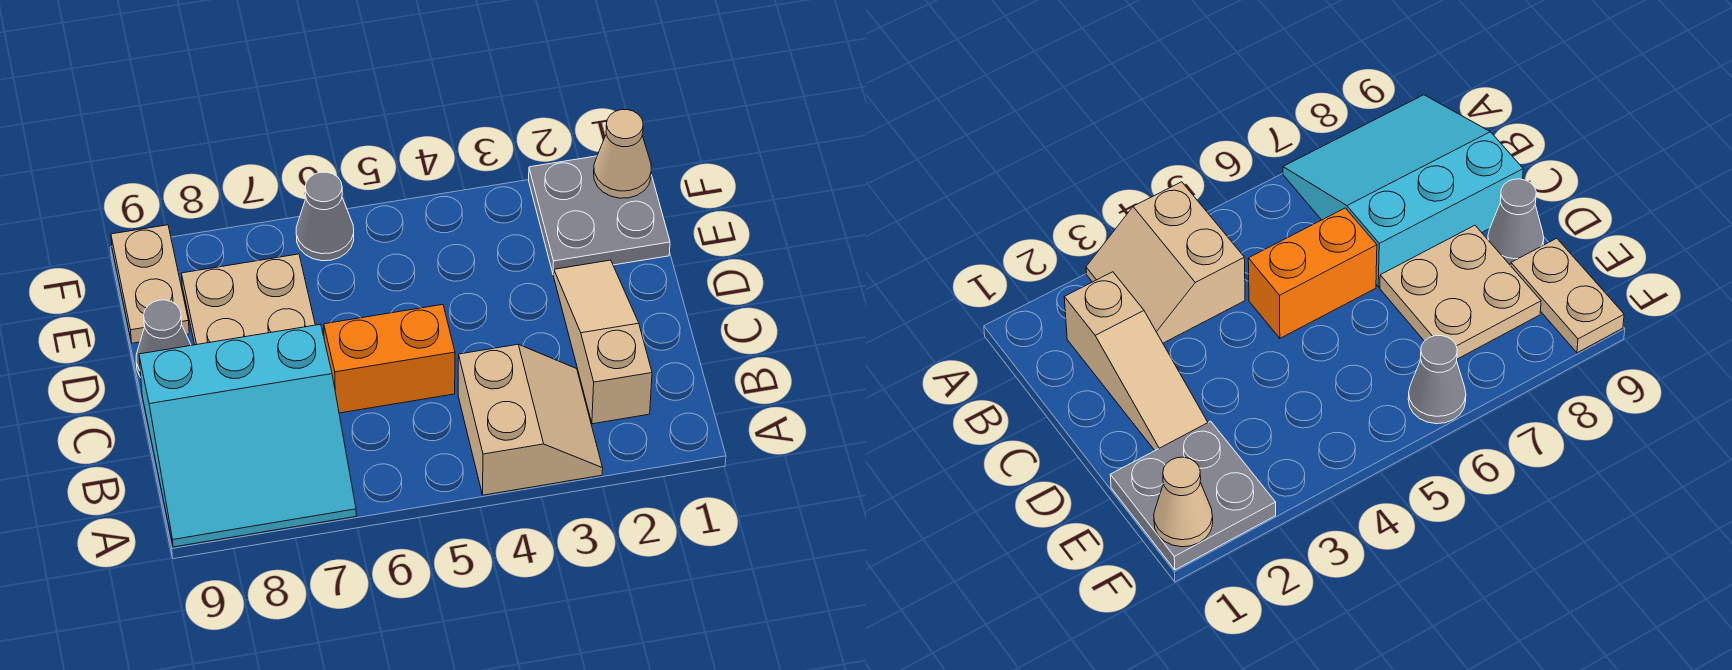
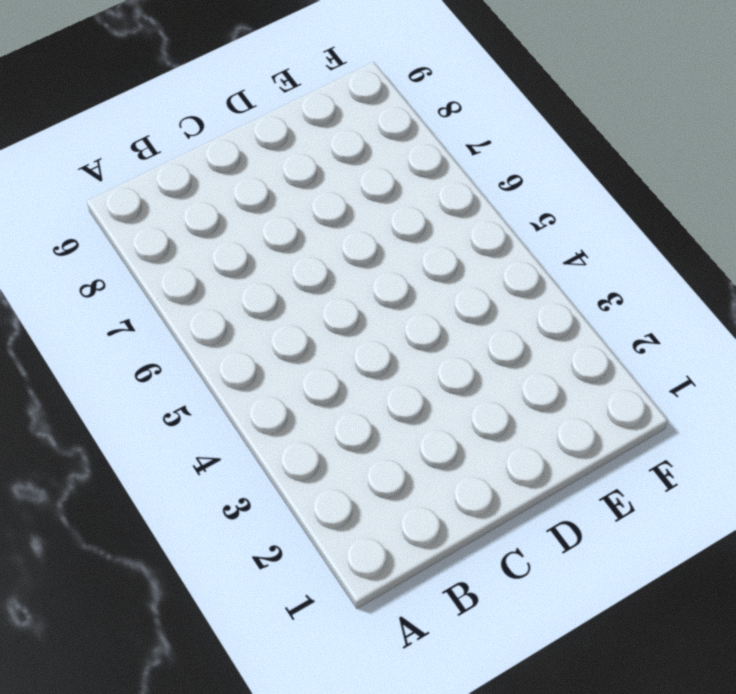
none -> tan slope A3:B4 level 1 top 4
none -> cyan slope A7:C9 level 1 top C

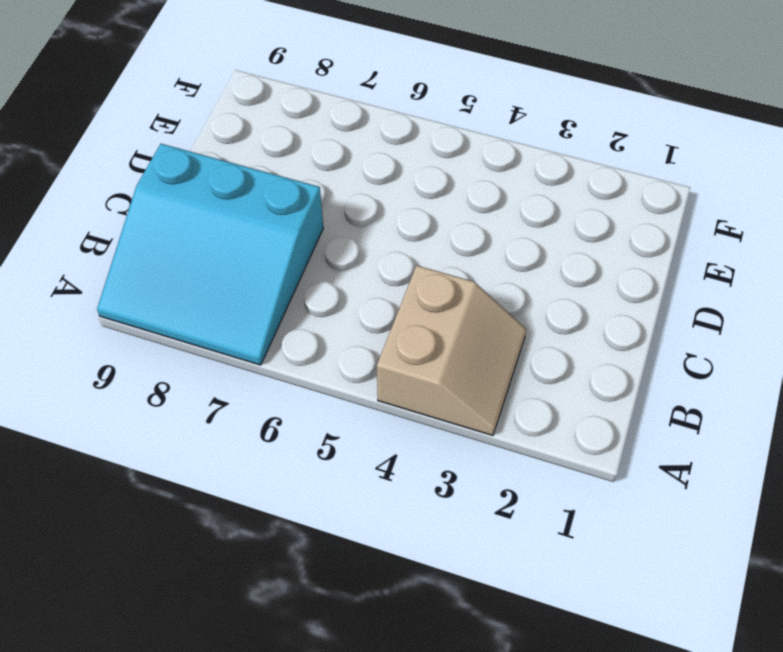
none -> tan slope B2:D2 level 1 top B
none -> orange brick C5:C6 level 1

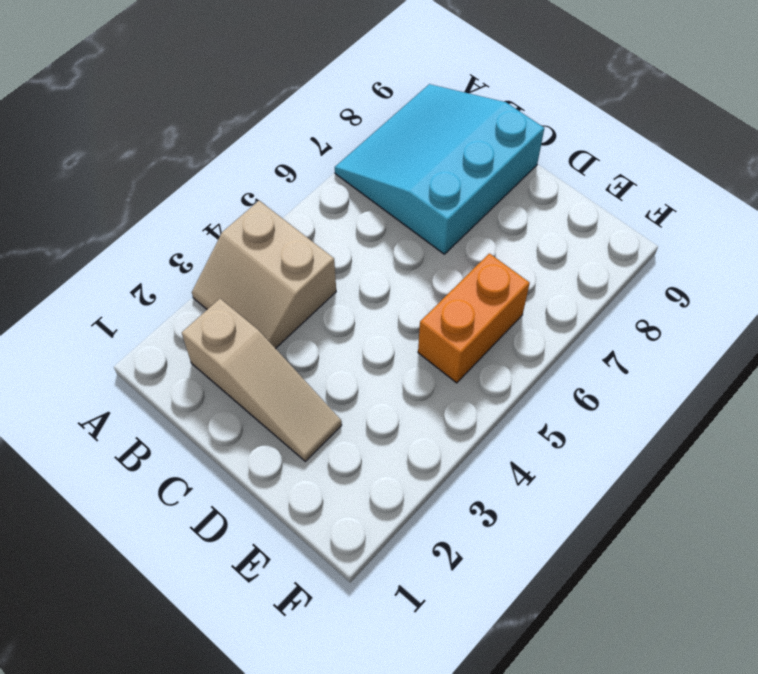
orange brick E5:E6 level 1 -> orange brick C5:C6 level 1
none -> tan plate D7:E8 level 1
none -> grey cone D9 level 1

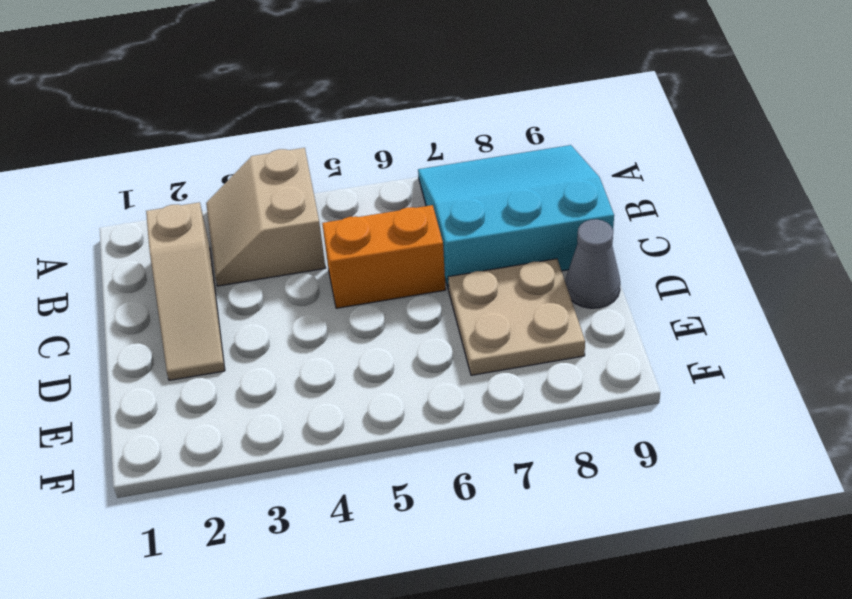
none -> grey plate E1:F2 level 1
none -> tan plate E9:F9 level 1

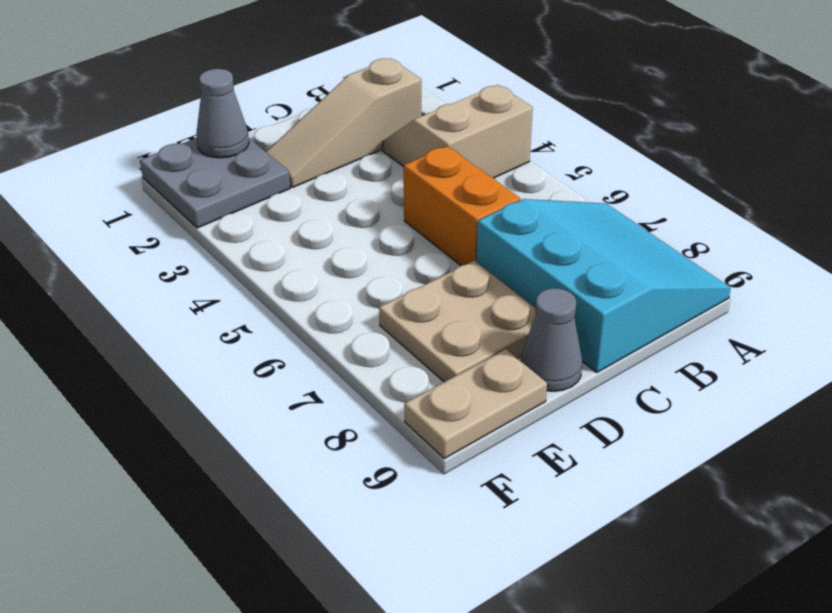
grey cone E1 level 2 -> grey cone F6 level 1
none -> tan cone F1 level 2

